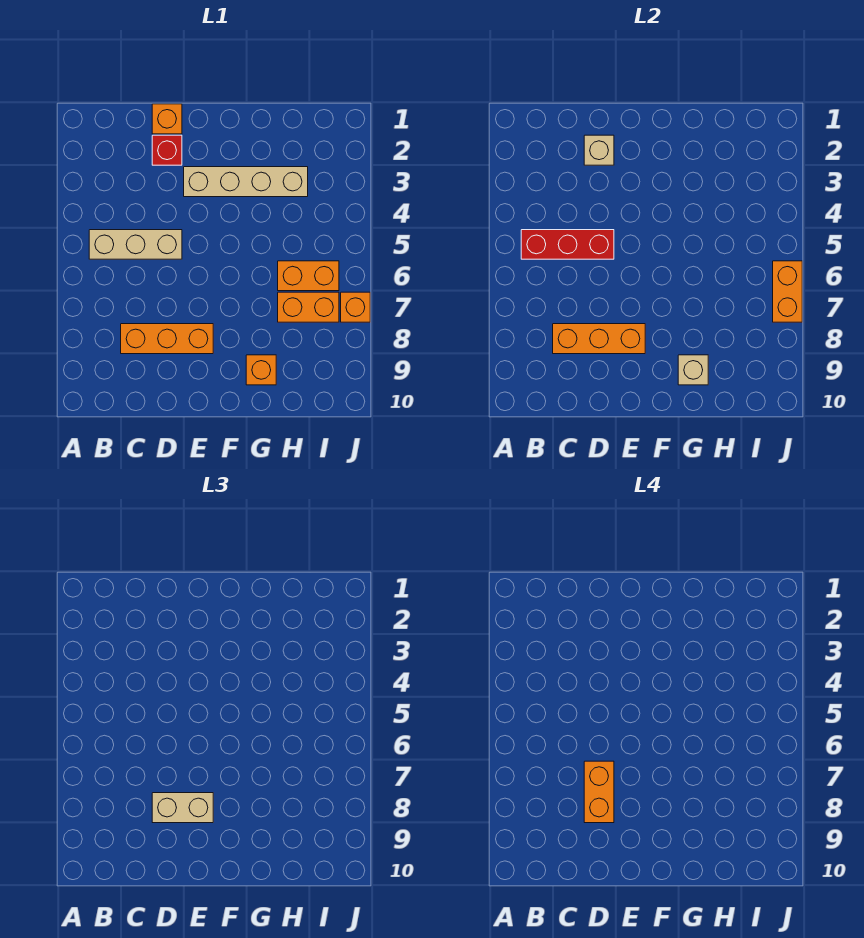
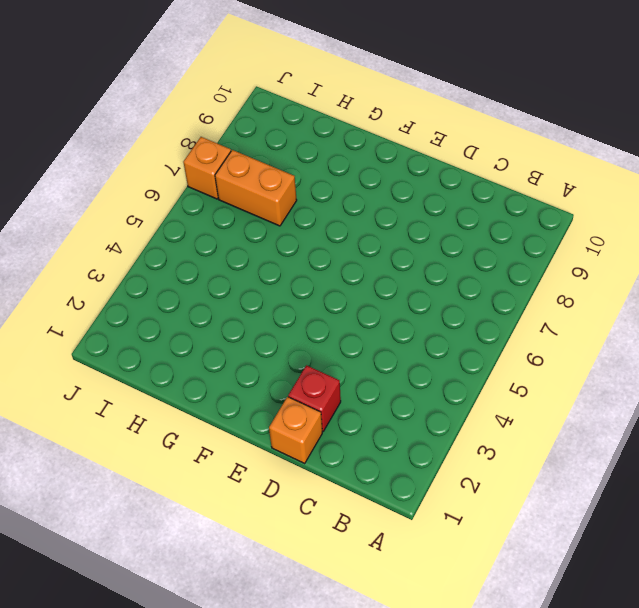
none -> tan brick B5:D5 level 1
none -> orange brick C8:E8 level 1
none -> tan brick E3:H3 level 1

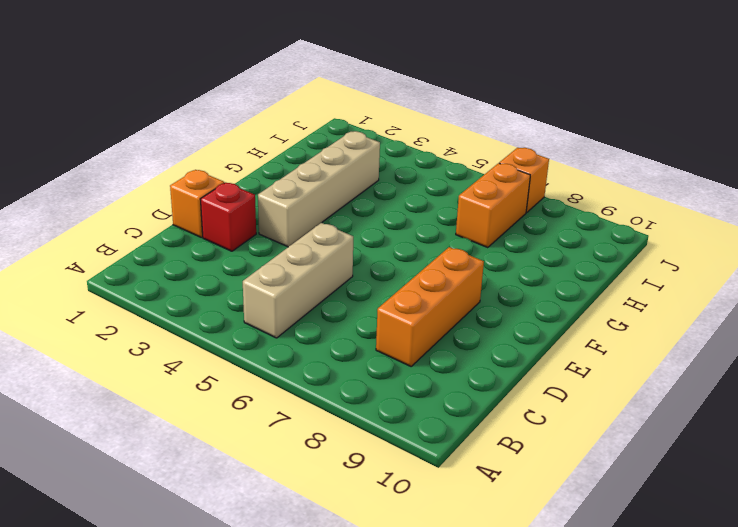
none -> orange brick G9 level 1
none -> orange brick H6:I6 level 1
none -> red brick B5:D5 level 2

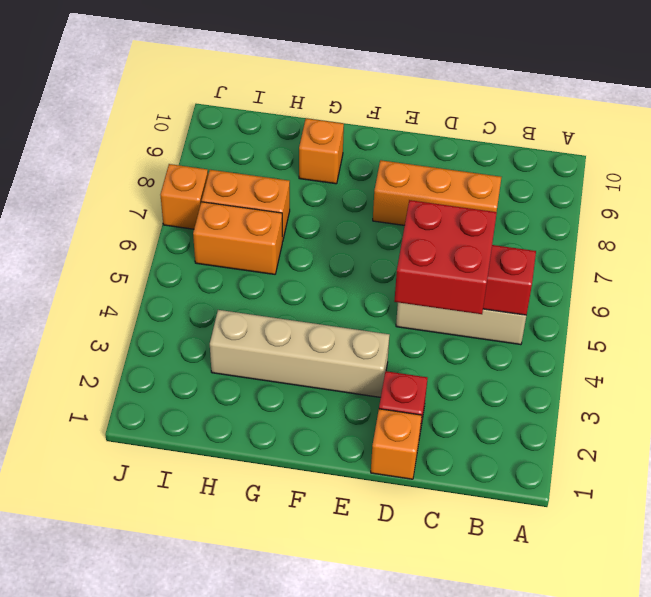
red brick C4:D5 level 3 -> none
none -> orange brick C8:E8 level 2
none -> tan brick D2 level 2
none -> tan brick G9 level 2

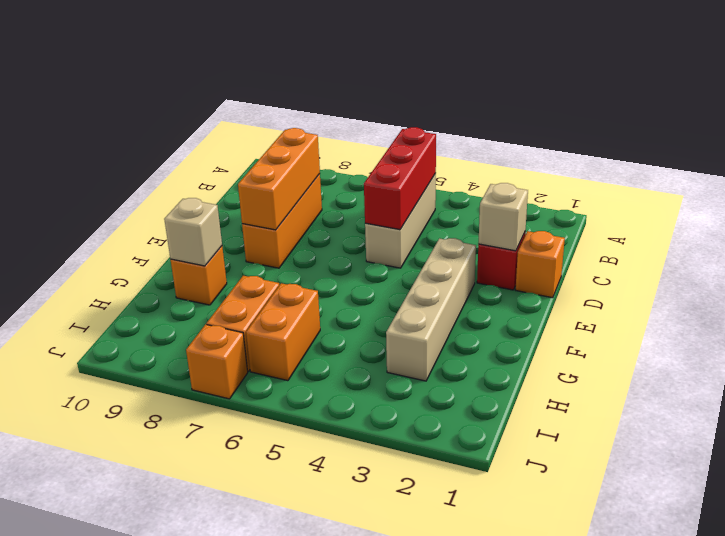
none -> orange brick J6:J7 level 2
none -> tan brick D8:E8 level 3
none -> orange brick D7:D8 level 4

